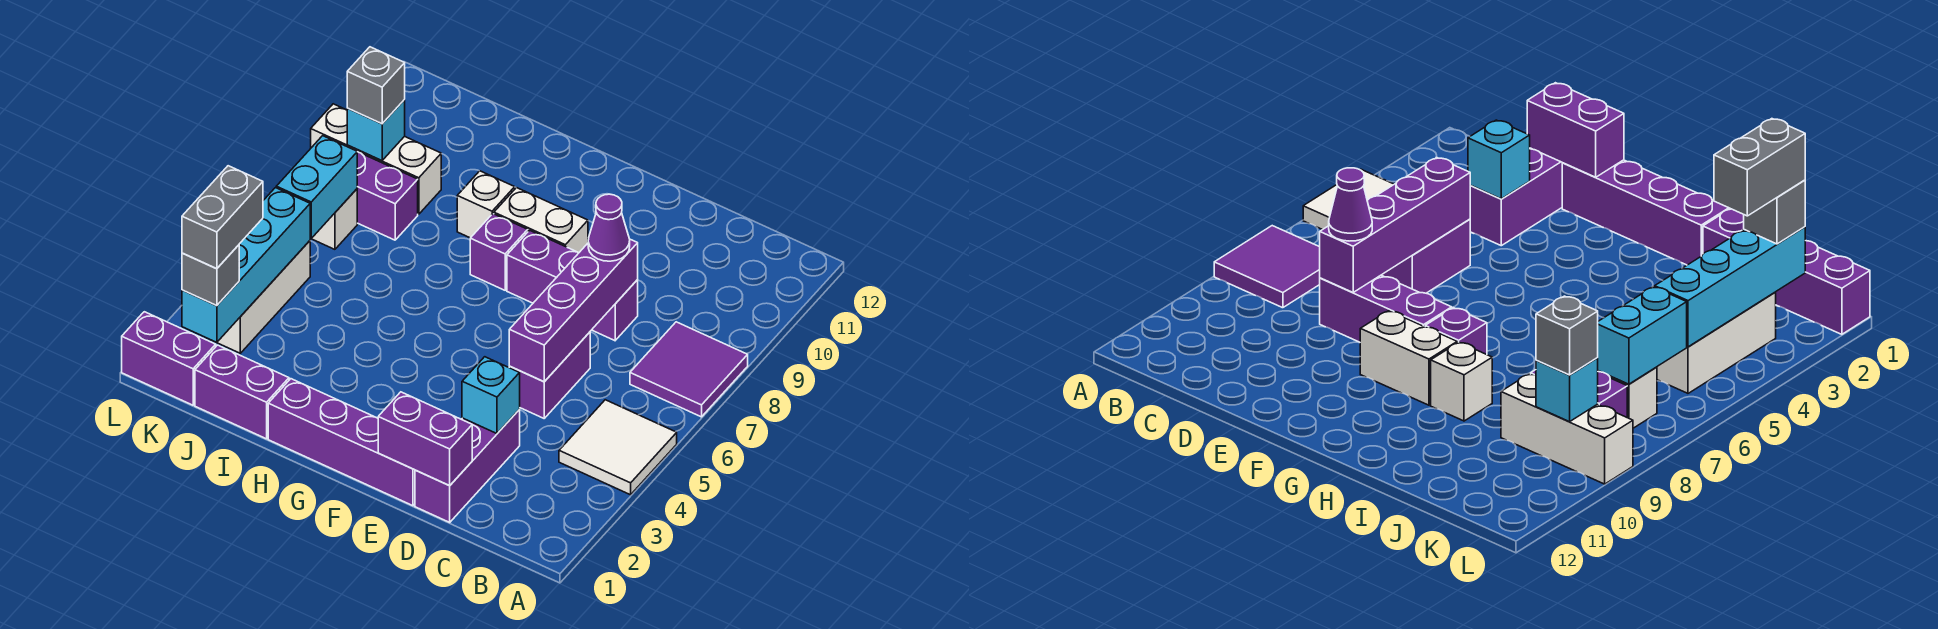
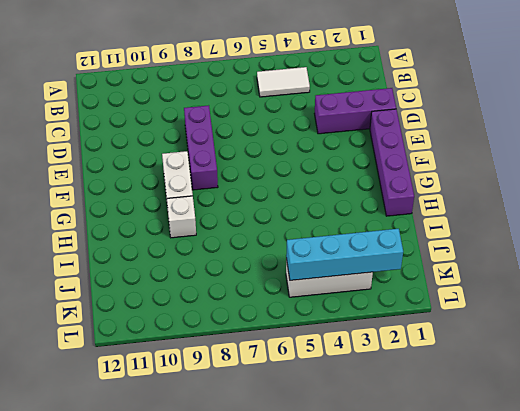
white tile B4:B5 level 1 -> white tile A4:B5 level 1
none -> purple tile A7:B8 level 1
none -> purple brick D5:D6 level 1
none -> purple brick G8 level 1

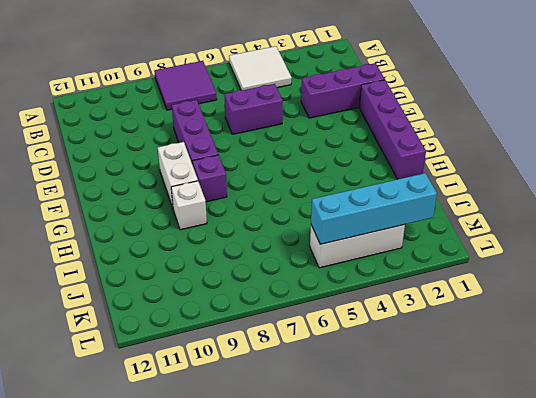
none -> purple brick I1:J1 level 1
none -> purple brick J8:K8 level 1
none -> white brick J9:L9 level 1

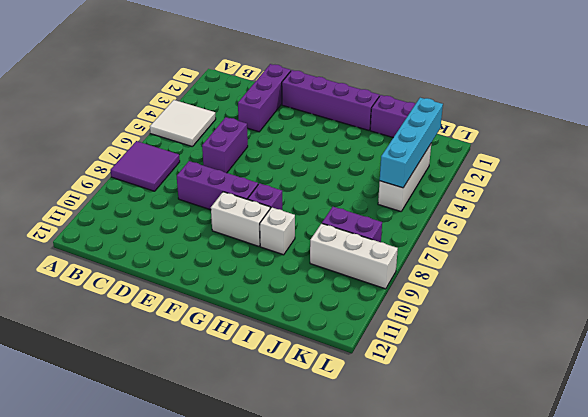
none -> purple brick K1:L1 level 1
none -> white brick K7 level 1
none -> purple brick D1:E1 level 2

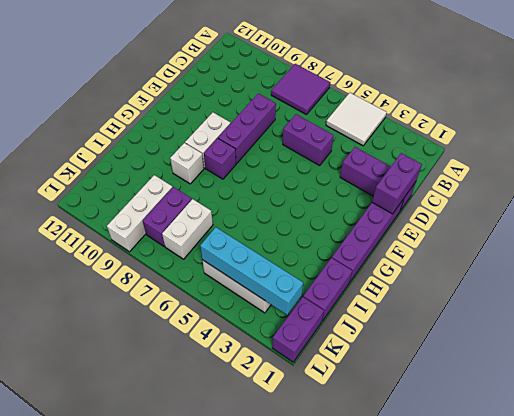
white brick J7:K7 level 1 -> white brick K7 level 1
none -> cyan brick D3 level 2
none -> purple brick D5:D8 level 2
none -> cyan brick K6:K7 level 2

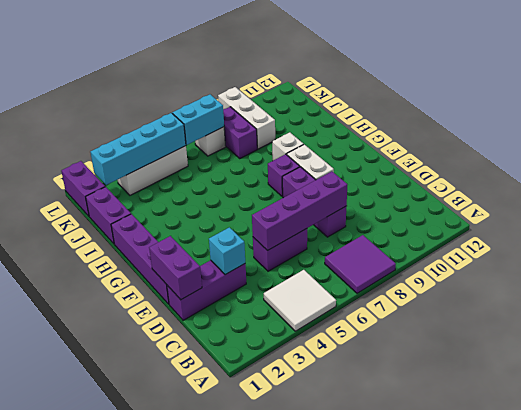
none -> cyan brick K9 level 2
none -> purple cone D8 level 3
none -> grey brick K2 level 3

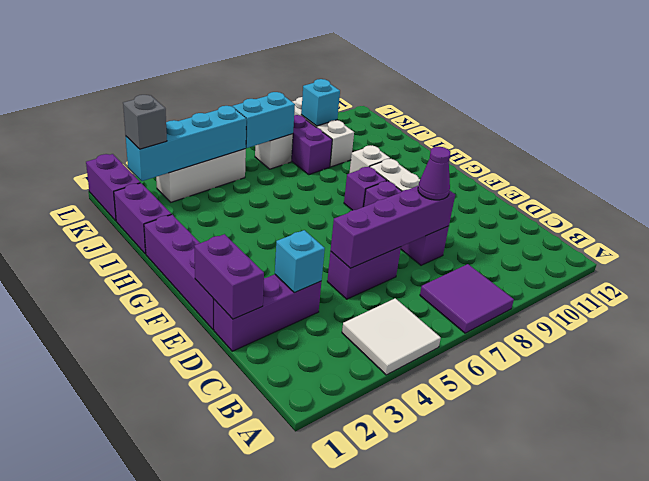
none -> grey brick K9 level 3
none -> grey brick K2:K3 level 4

